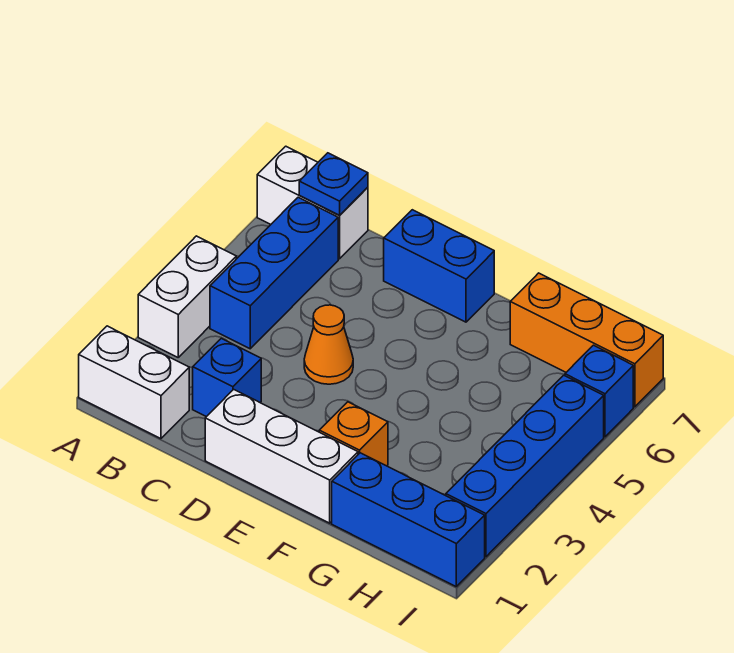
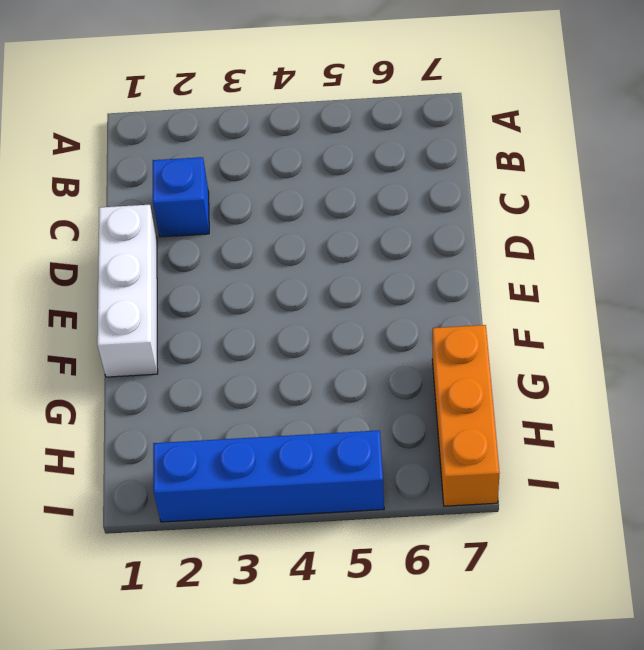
none -> white brick A1:B1 level 1
none -> white brick A3:A4 level 1
none -> white brick A7:B7 level 1

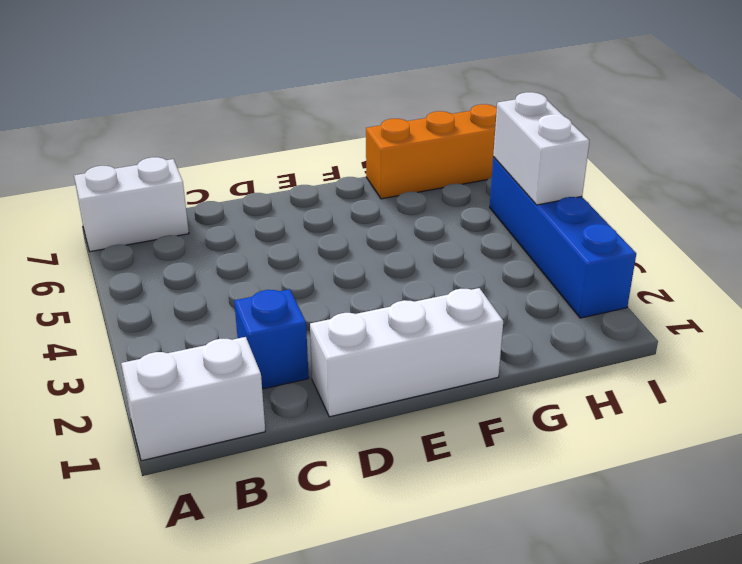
white brick I4:I5 level 2 -> white brick A3:A4 level 1
none -> blue brick B4:B6 level 1
none -> orange cone D4 level 1
none -> blue brick D7:E7 level 1

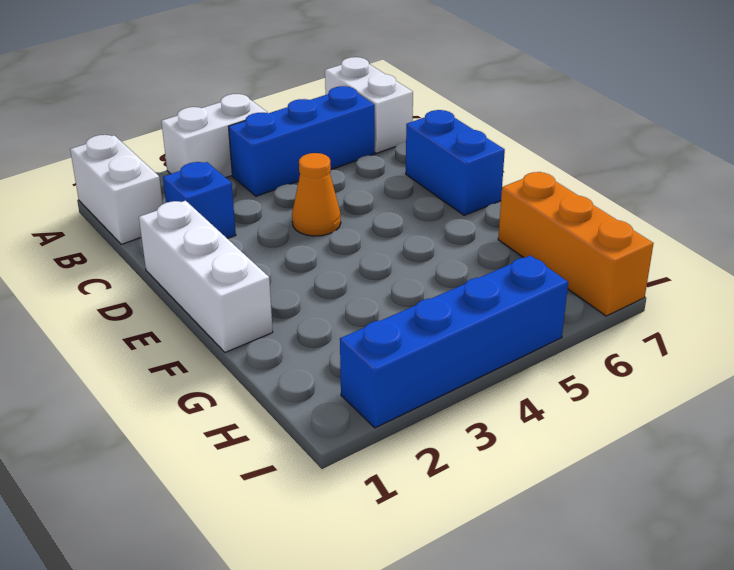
none -> orange brick F2 level 1
none -> blue brick G1:I1 level 1
none -> blue brick I6 level 1

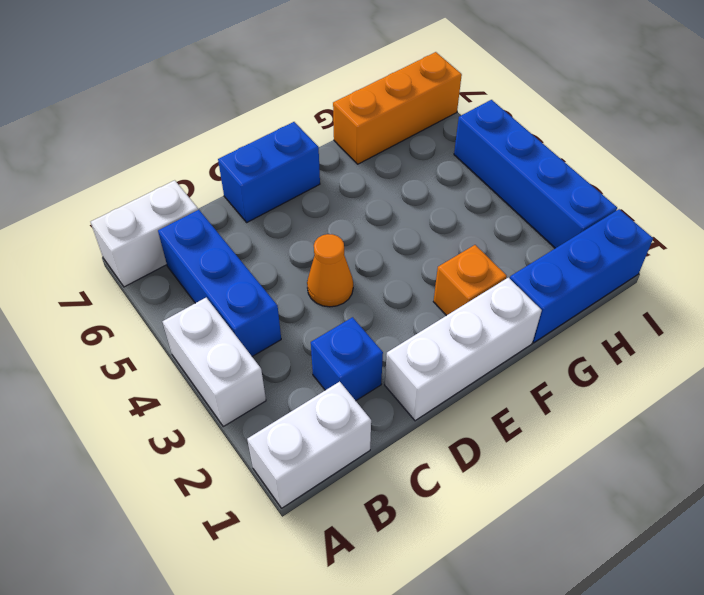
none -> blue brick I6 level 1
none -> blue plate B7 level 2

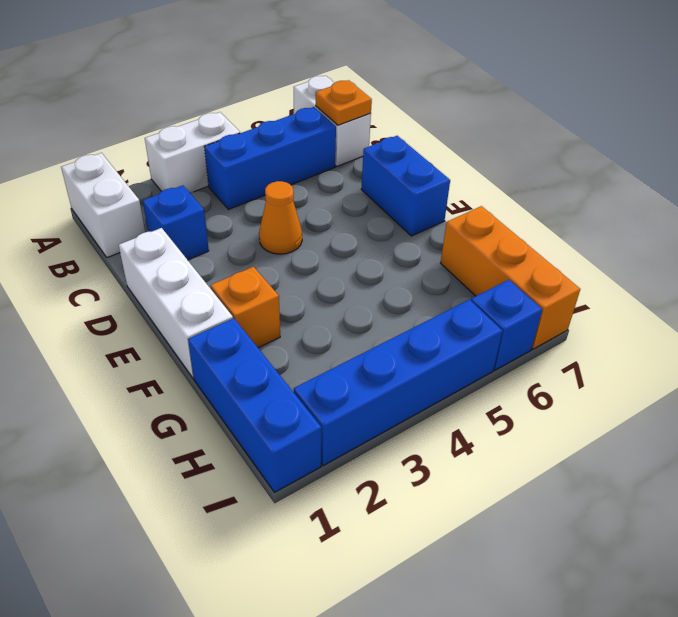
orange plate B7 level 2 -> blue plate B7 level 2

